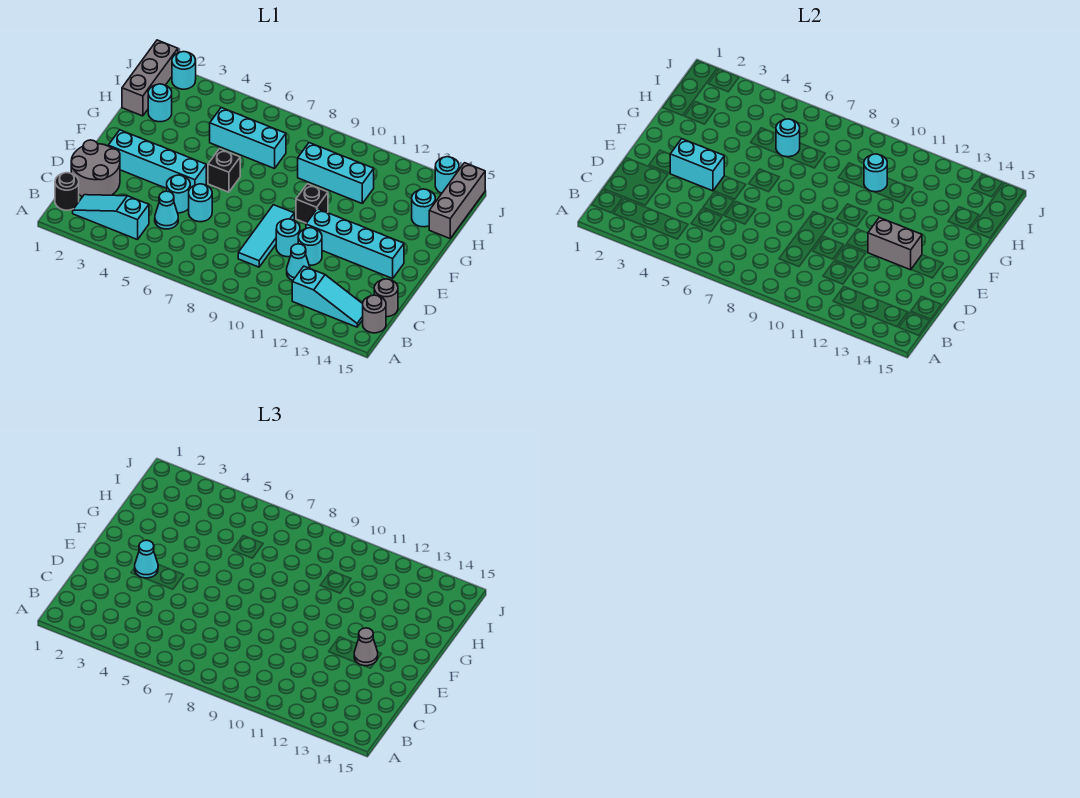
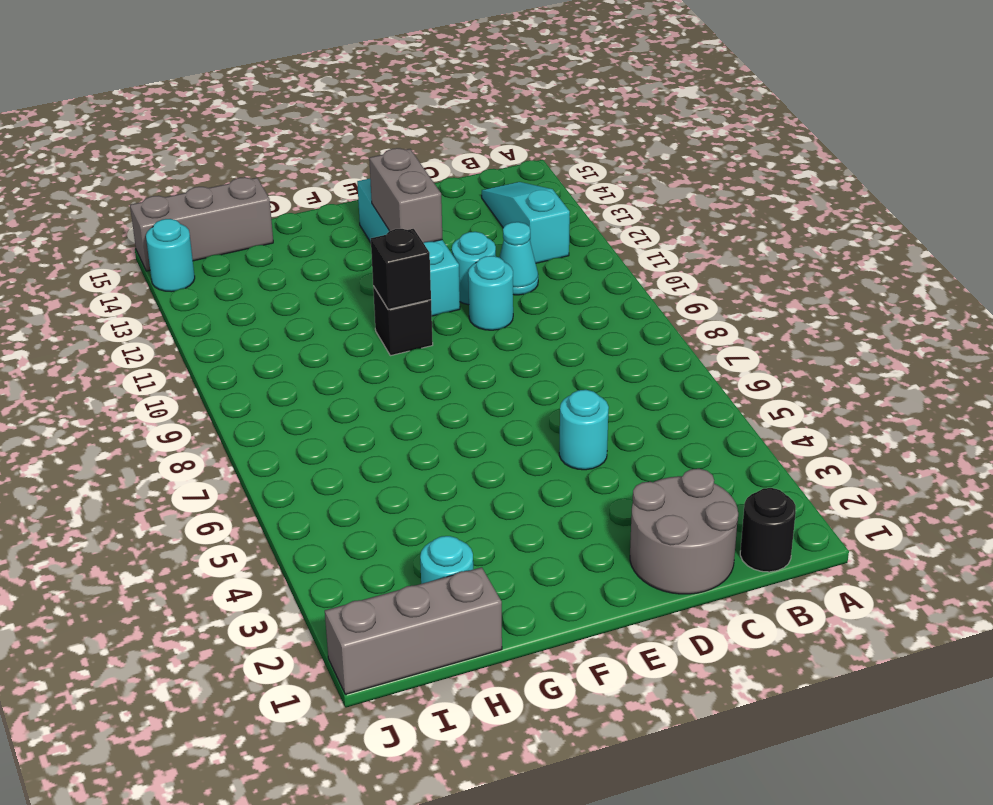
black brick F10 level 2 -> black brick F6 level 1
none -> cyan slope B2:B4 level 1 top 4
none -> grey round brick B15 level 1
none -> cyan cone C5 level 1
none -> cyan tile C9:E9 level 1

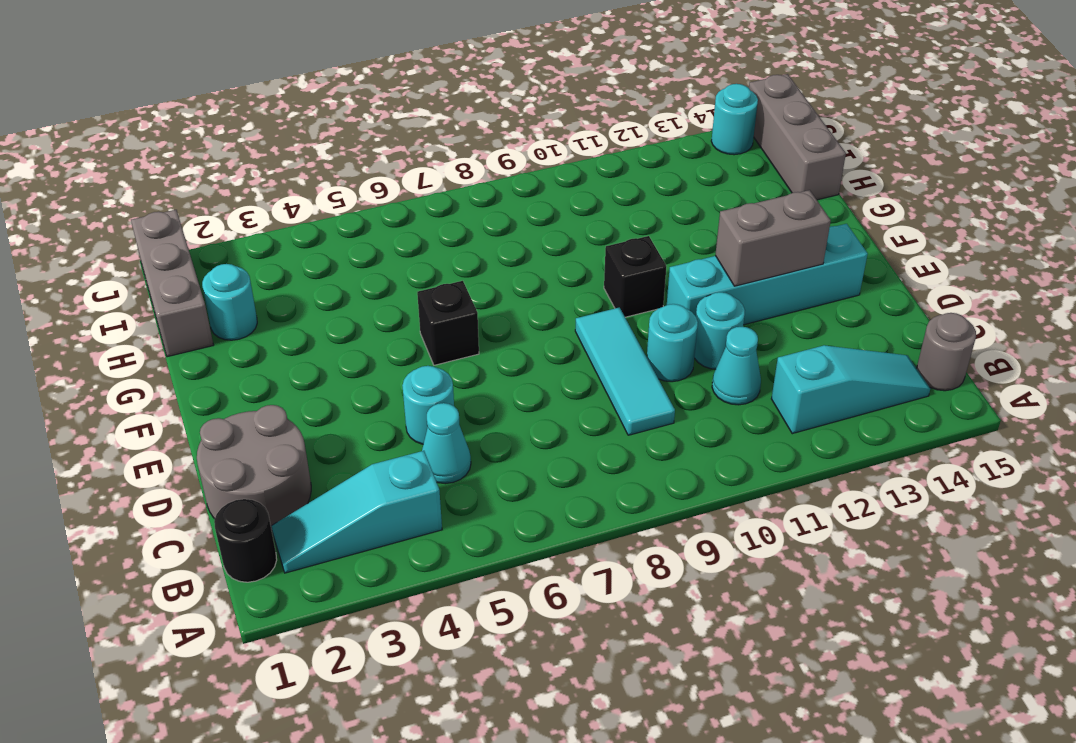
none -> grey round brick C15 level 1
none -> cyan round brick D6 level 1
none -> cyan brick E2:E5 level 1
none -> cyan brick H5:H7 level 1

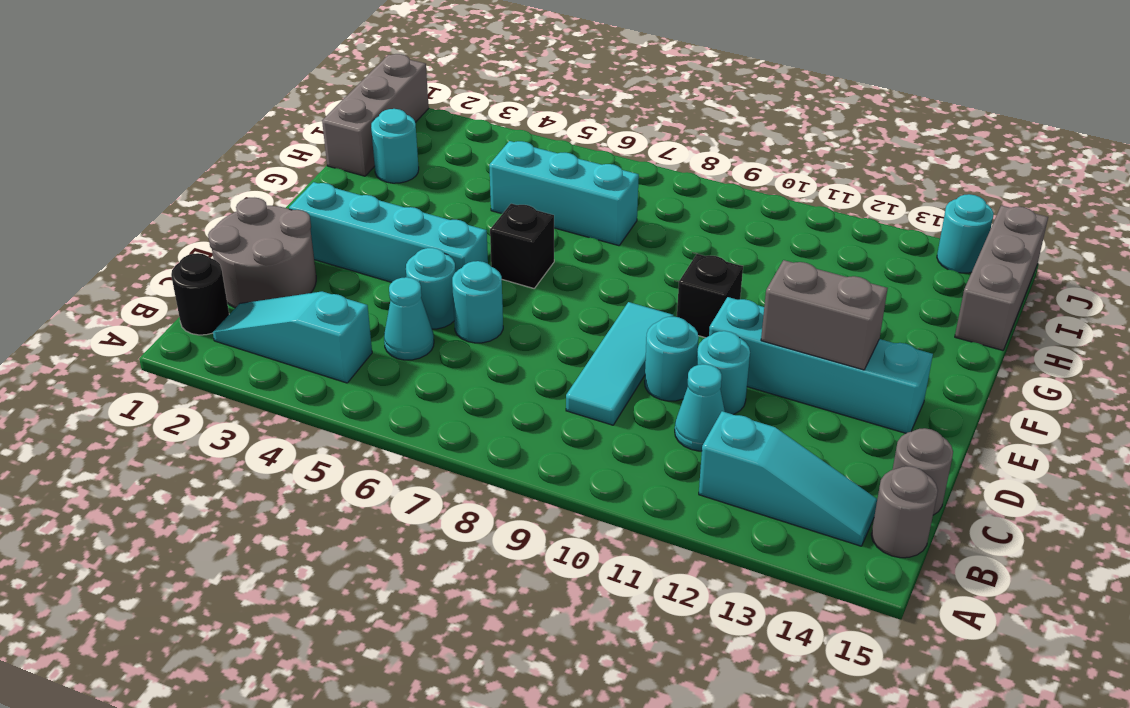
none -> cyan brick H9:H11 level 1
none -> cyan round brick H14 level 1
none -> cyan round brick J2 level 1
none -> cyan brick E3:E4 level 2

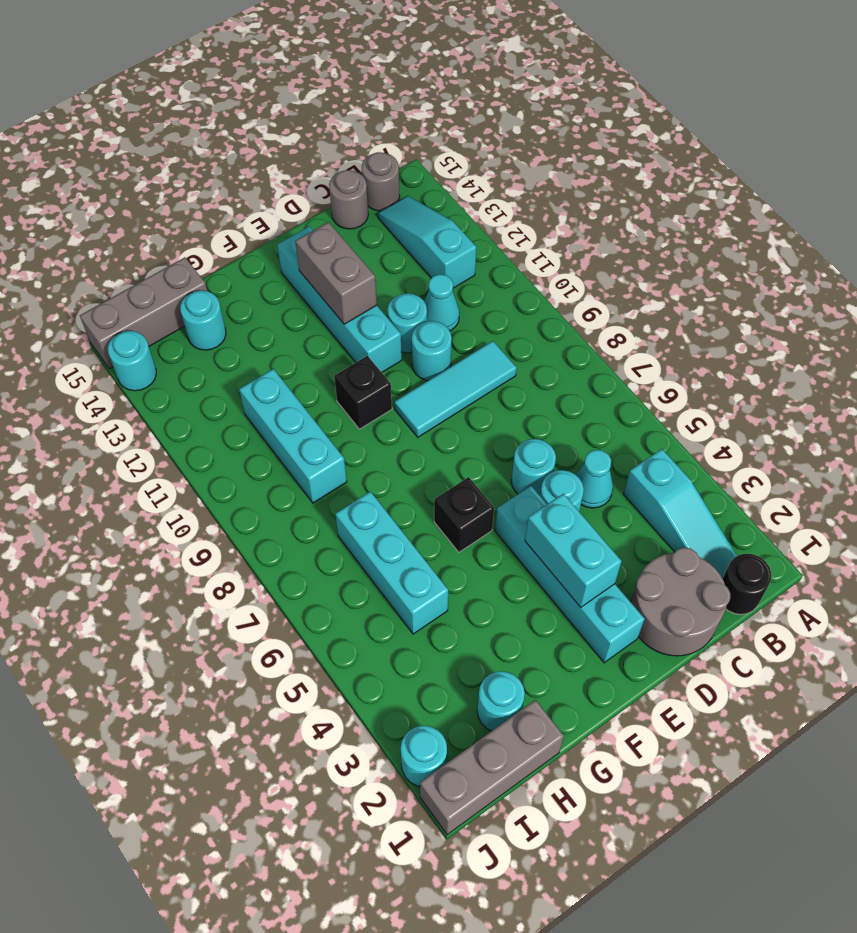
none -> cyan round brick H6 level 2
none -> cyan round brick H10 level 2
none -> cyan cone E3 level 3
none -> grey cone E13 level 3

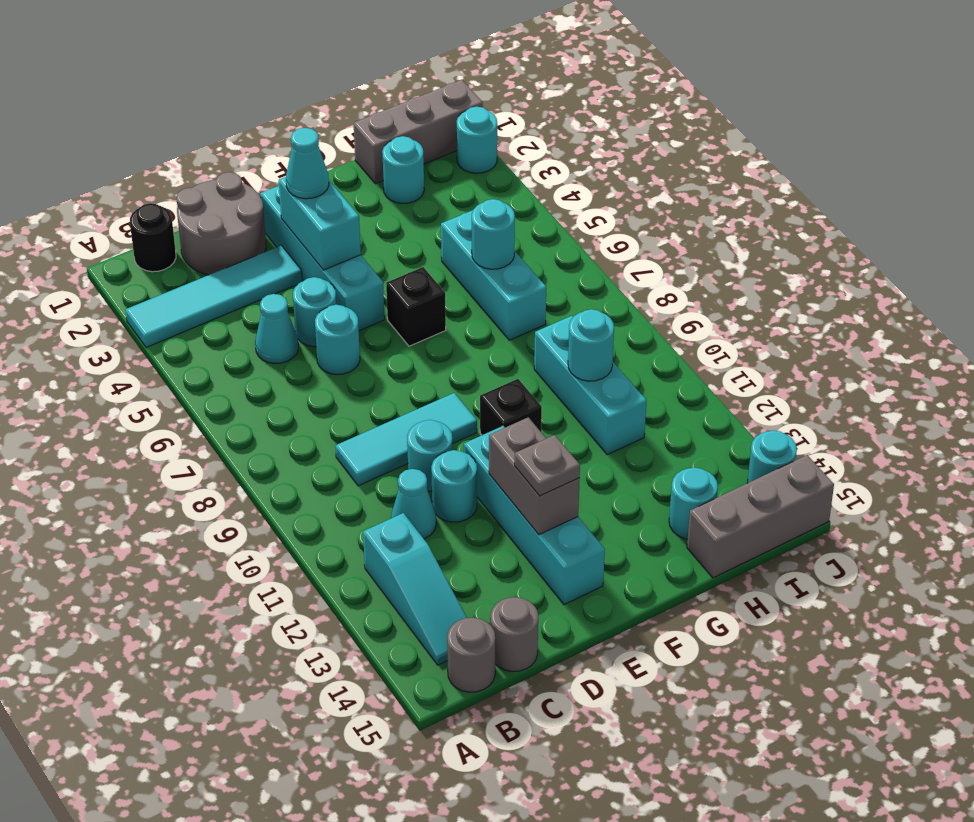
cyan tile A3:D3 level 1 -> cyan slope B2:B4 level 1 top 4
grey plate E13 level 3 -> grey cone E13 level 3

